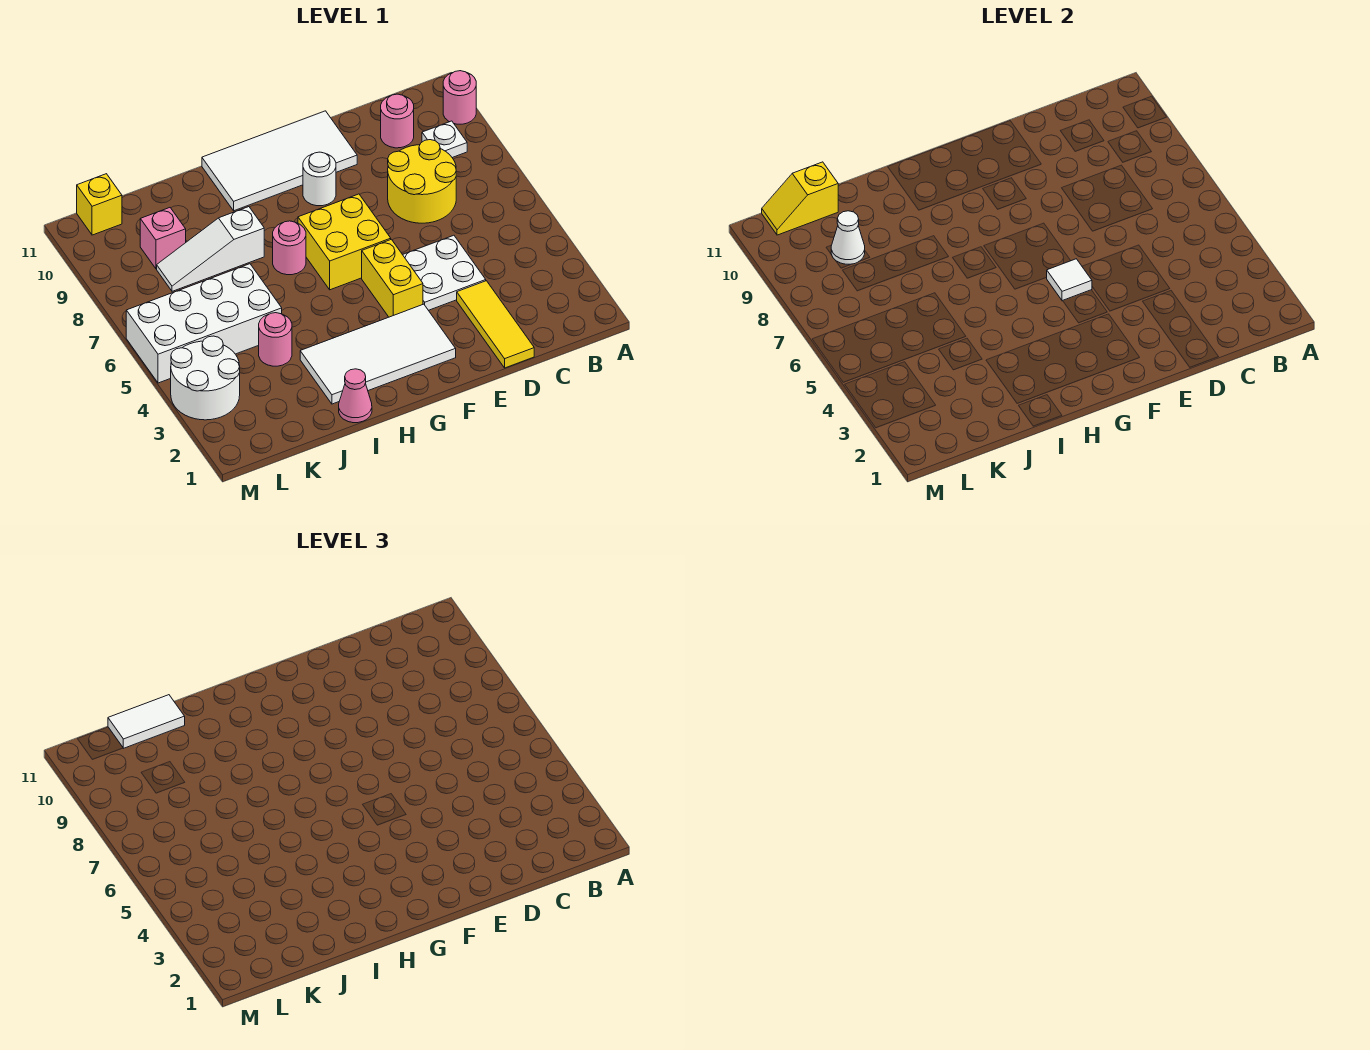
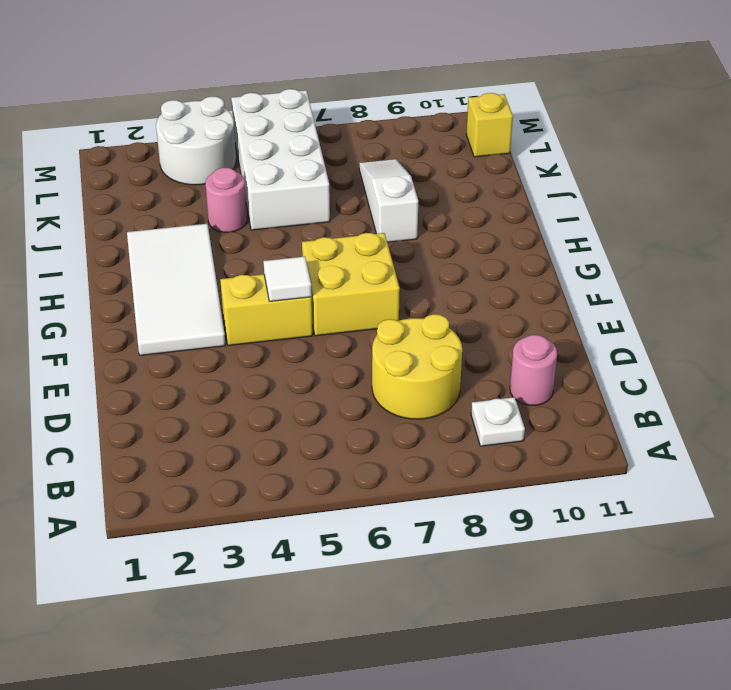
none -> pink round brick A10 level 1
none -> yellow tile D1:D3 level 1
none -> white plate D4:E5 level 1

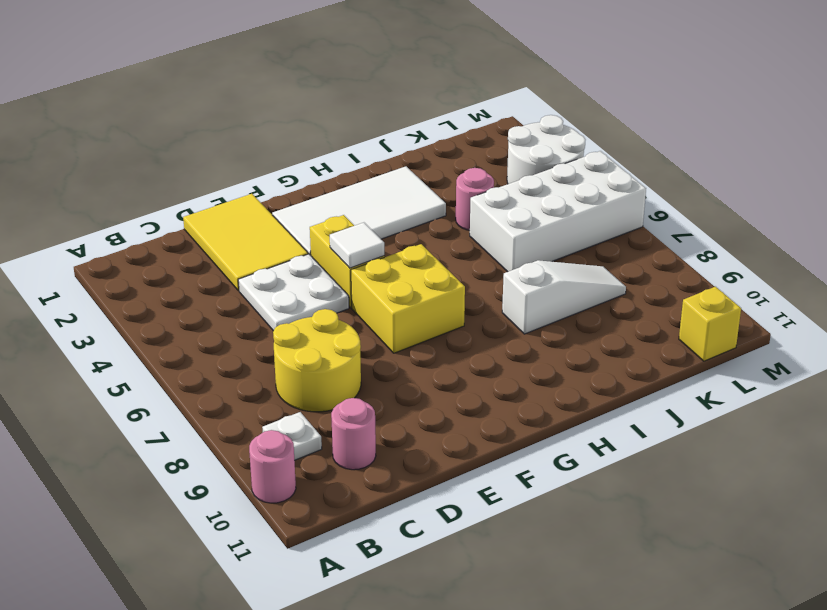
yellow tile D1:E3 level 1 -> yellow tile D1:D3 level 1
none -> white tile E10:H11 level 1
none -> white round brick F9 level 1
none -> pink round brick H7 level 1

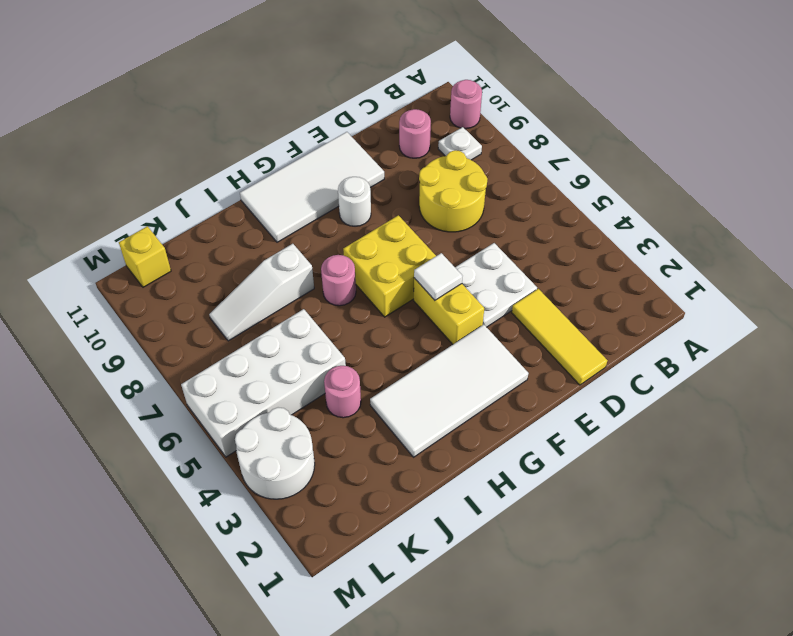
none -> pink cone I1 level 1
none -> pink brick K9 level 1
none -> white cone K9 level 2

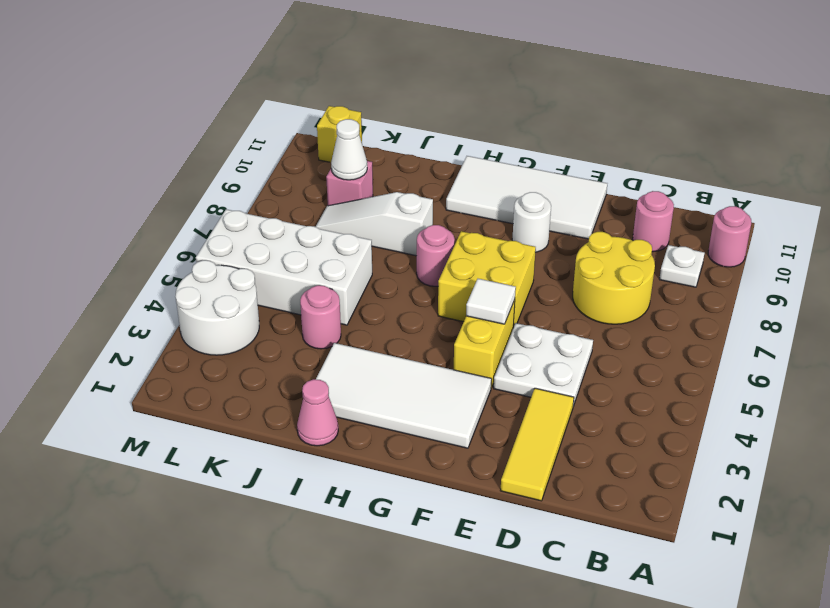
none -> yellow slope K11:L11 level 2 top K
none -> white tile J11:K11 level 3

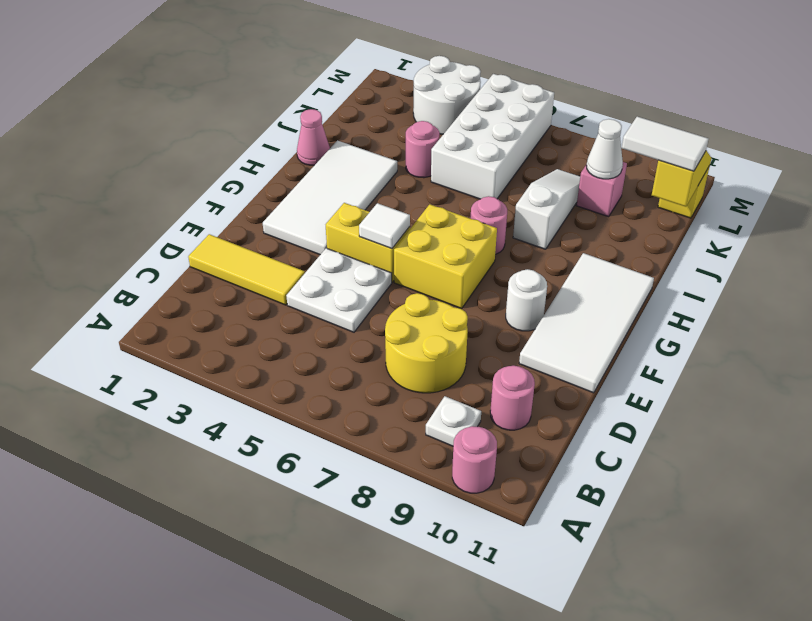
white tile K10:K11 level 3 -> white tile J11:K11 level 3

